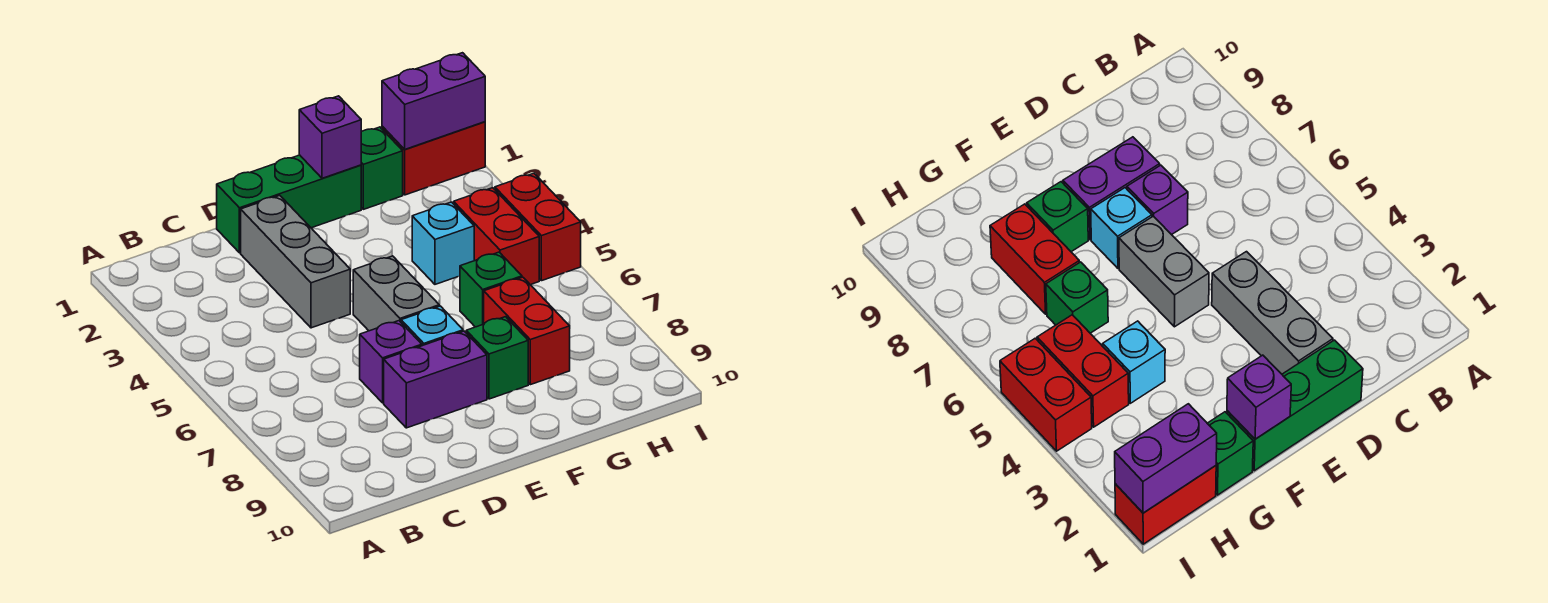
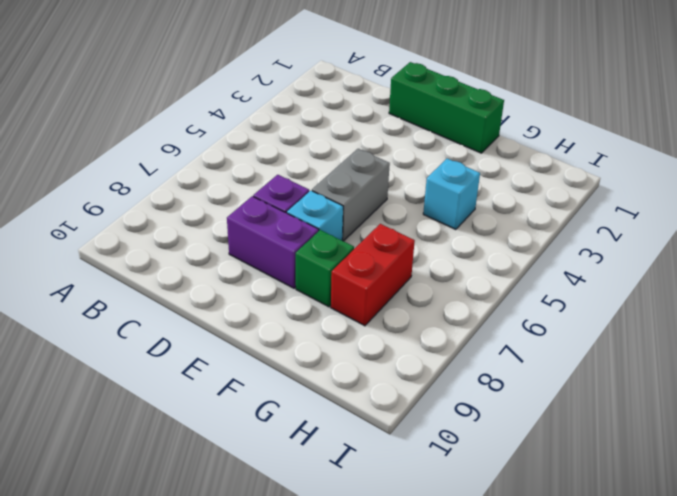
none -> grey brick D2:D4 level 1
none -> green brick G1 level 1
none -> green brick G6 level 1

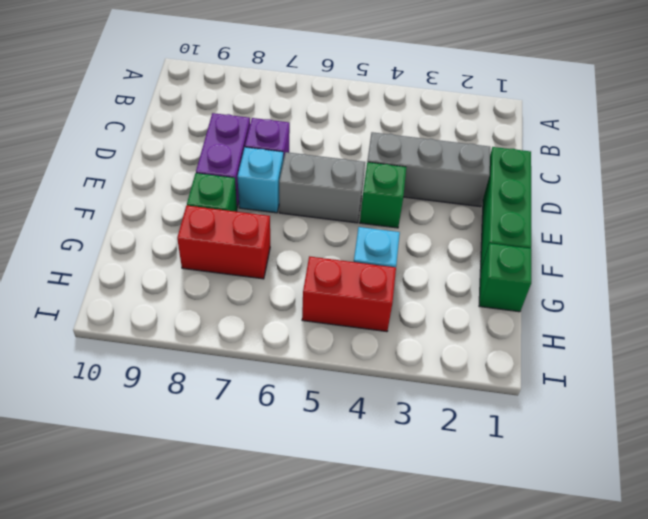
green brick E4 level 1 -> green brick G6 level 1
none -> red brick H1:I1 level 1
none -> red brick I4:I5 level 1
none -> purple brick F1 level 2

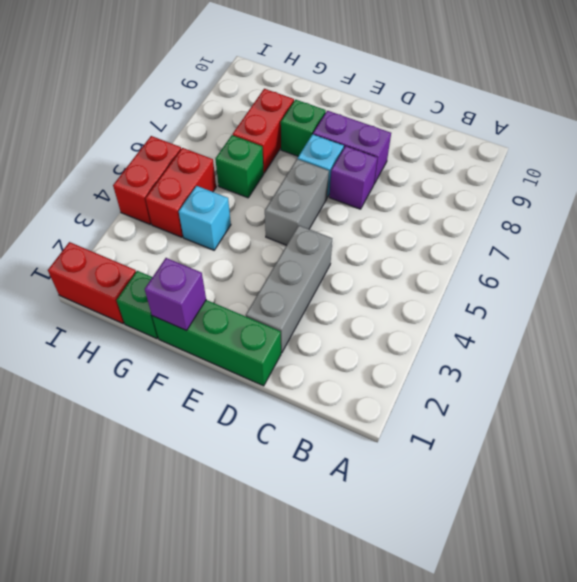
none -> purple brick H1:I1 level 2

